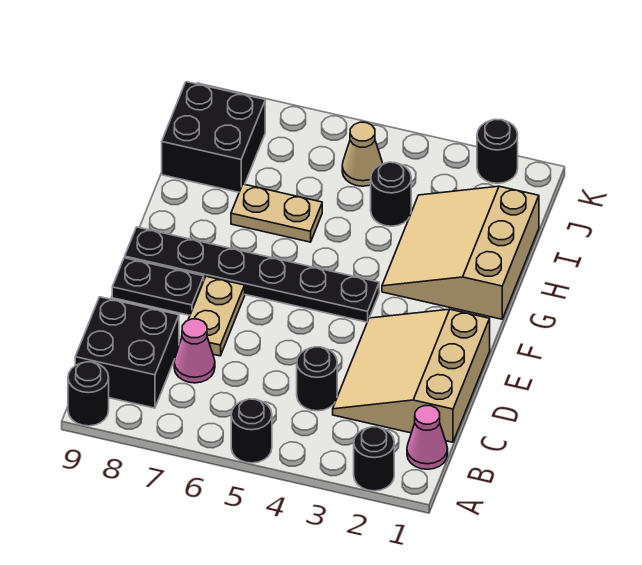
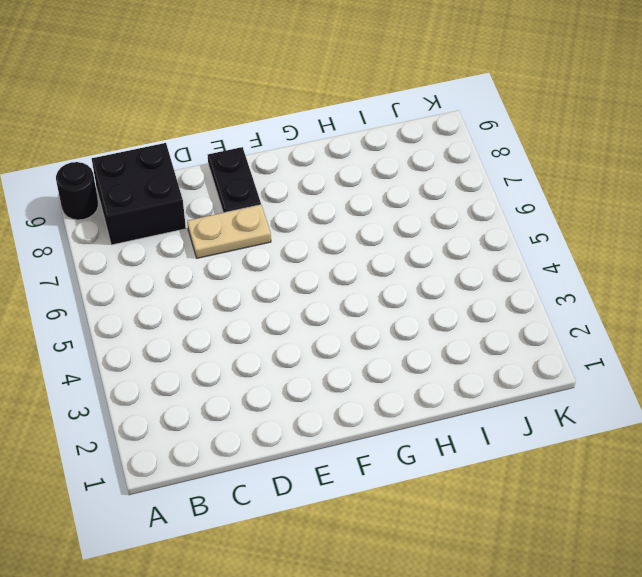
none -> black round brick A2 level 1
none -> black round brick A5 level 1
none -> pink cone B1 level 1

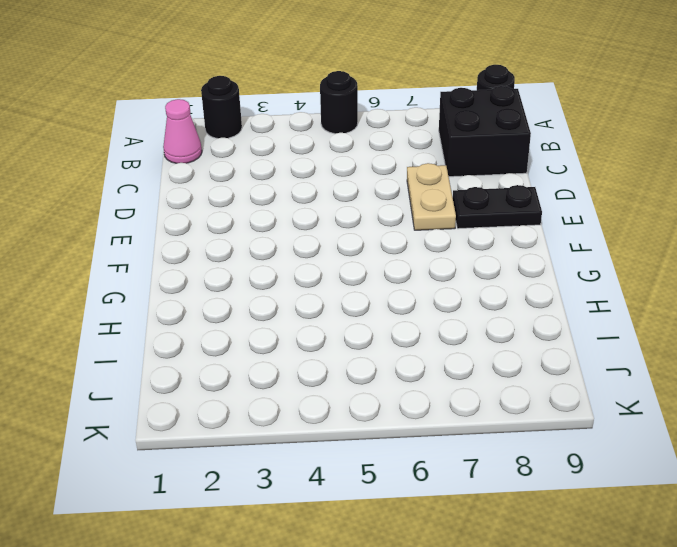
none -> tan slope C1:E3 level 1 top 1
none -> black round brick C4 level 1
none -> pink cone C7 level 1

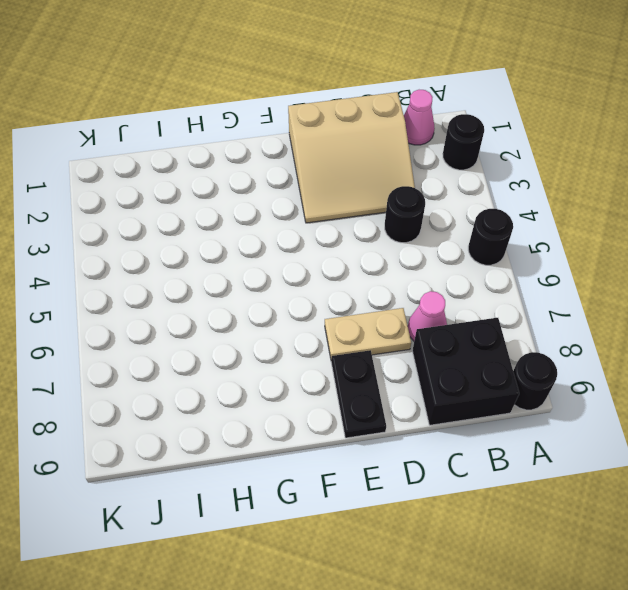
none -> black plate F4:F9 level 1
none -> tan slope G1:I3 level 1 top 1
none -> tan plate H6:H7 level 1

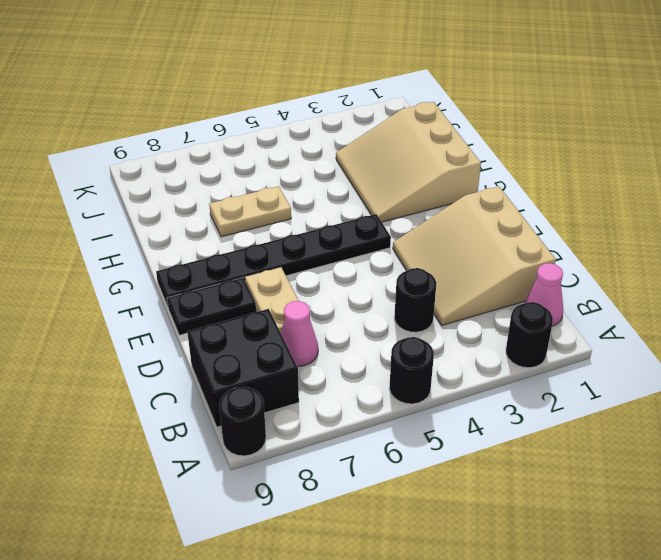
none -> black round brick I4 level 1
none -> black brick I8:J9 level 1
none -> tan cone J5 level 1

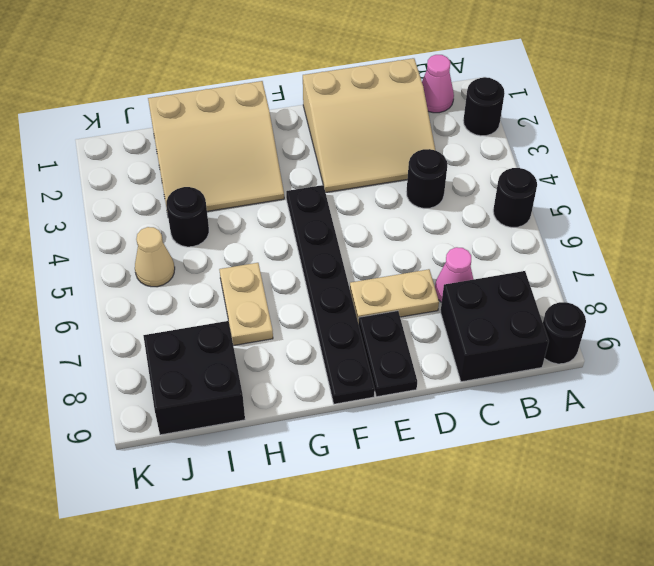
none -> black round brick K2 level 1

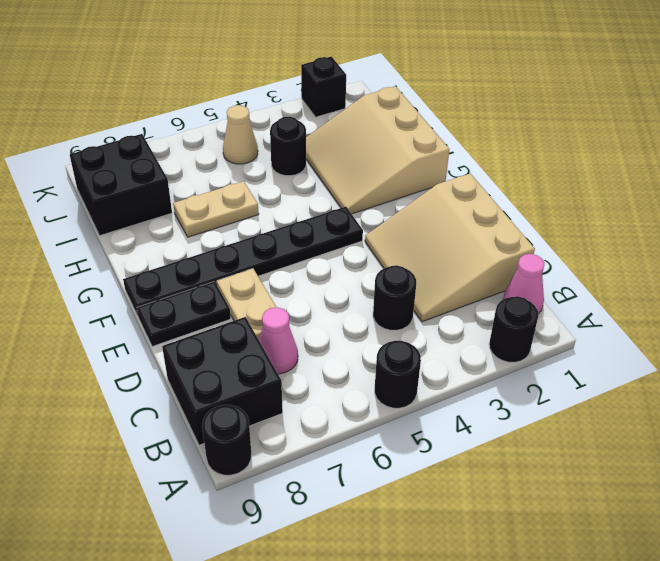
black brick K2 level 1 -> black round brick K2 level 1

